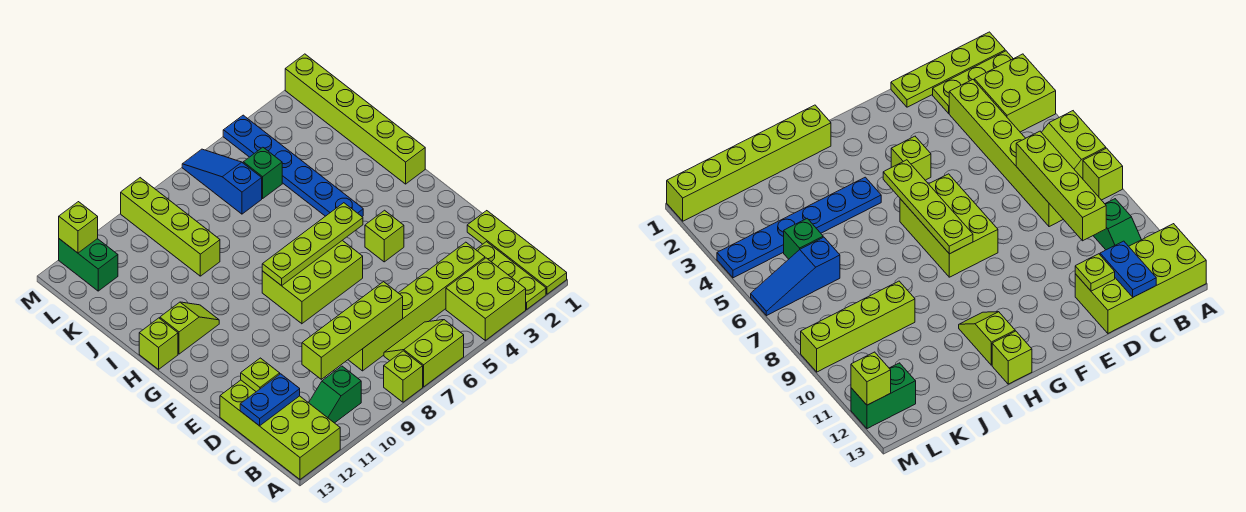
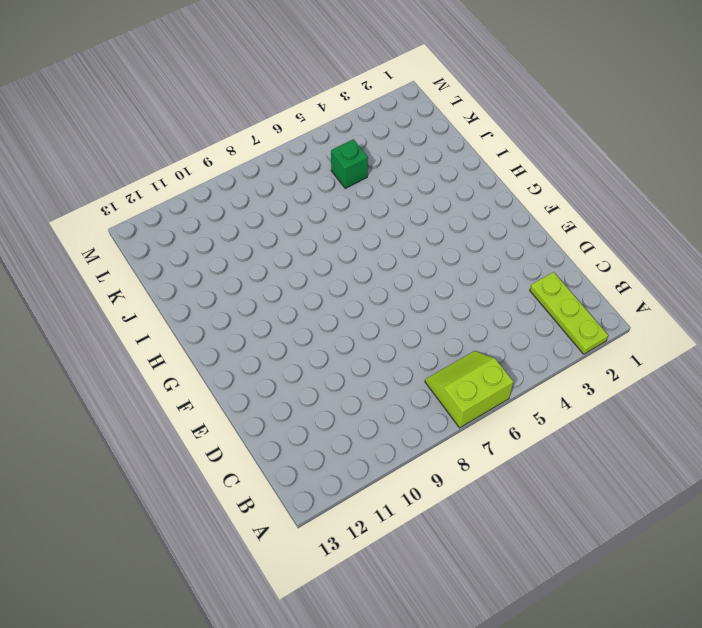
none -> lime plate A1:D1 level 1
none -> lime brick A3:B4 level 1
none -> lime brick A8 level 1

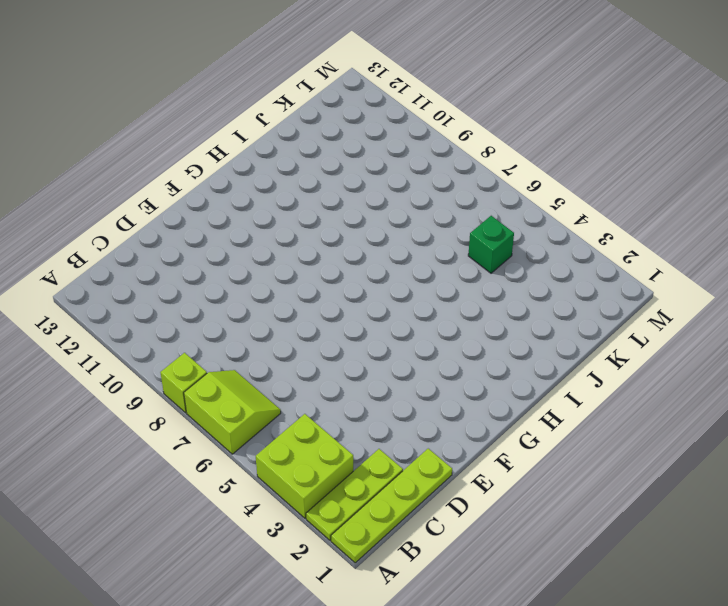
none -> lime brick A12:D13 level 1
none -> green slope B10:B11 level 1 top 10
none -> lime brick C3:C8 level 1

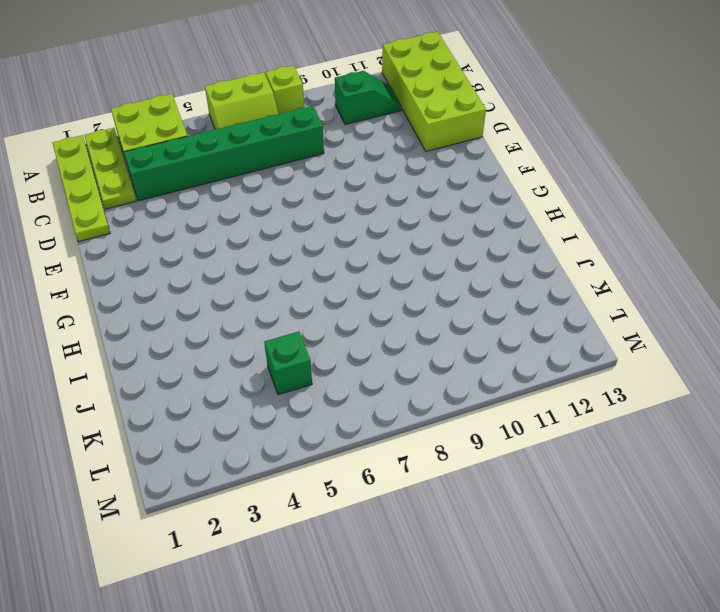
green brick C3:C8 level 1 -> lime brick C3:C8 level 1
none -> lime brick F4 level 1
none -> lime brick F6:G8 level 1
none -> lime brick H1:M1 level 1

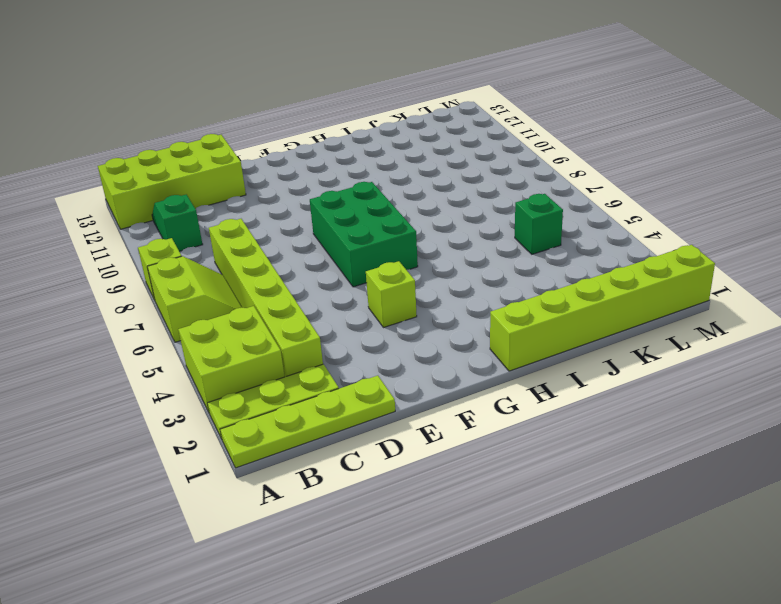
green brick F6:G8 level 1 -> lime brick F6:G8 level 1
none -> blue plate H4:M4 level 1
none -> lime slope H11:H12 level 1 top 12
none -> lime brick H13 level 1

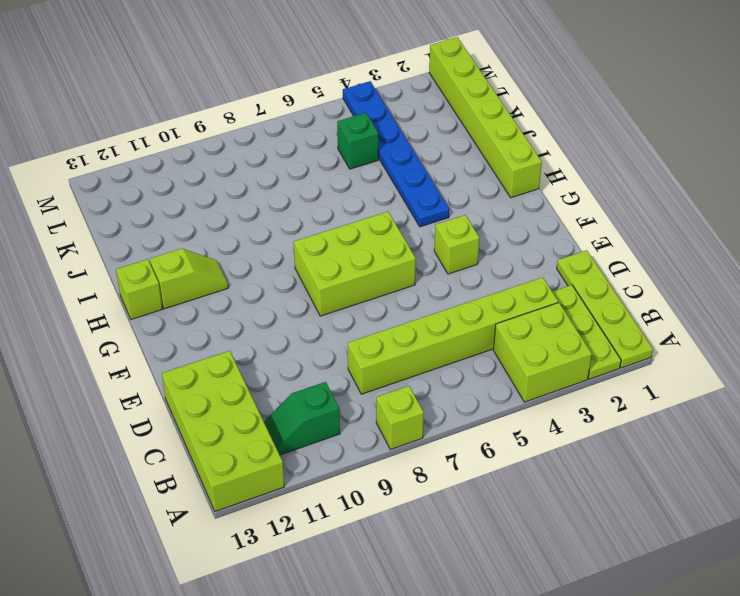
none -> lime slope A6:B7 level 1 top A
none -> lime brick J9:M9 level 1
none -> blue slope K6:M6 level 1 top K

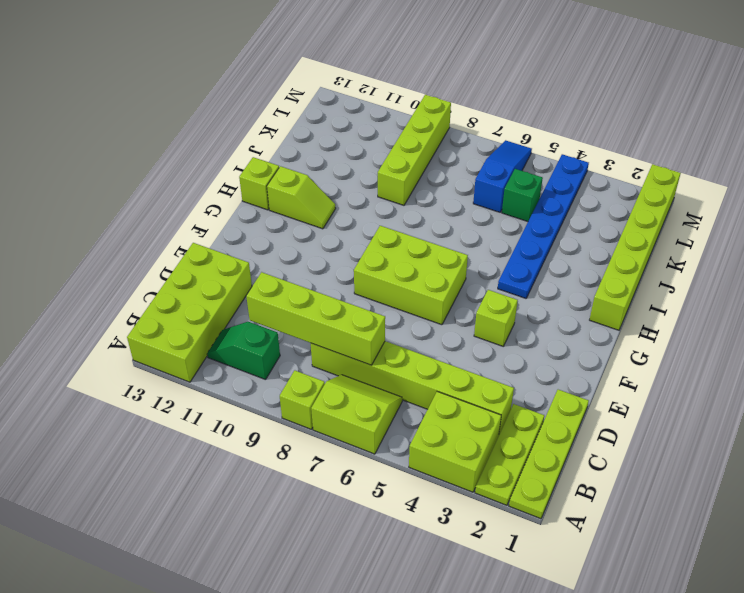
none -> green brick L12:M12 level 1
none -> blue plate C12:C13 level 2
none -> lime plate D12 level 2

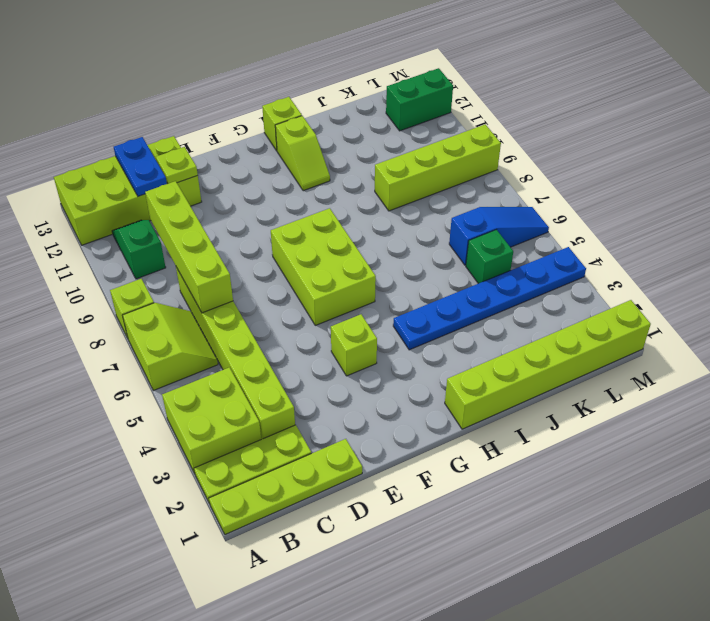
none -> lime plate G5:G8 level 2
none -> lime brick M12 level 2

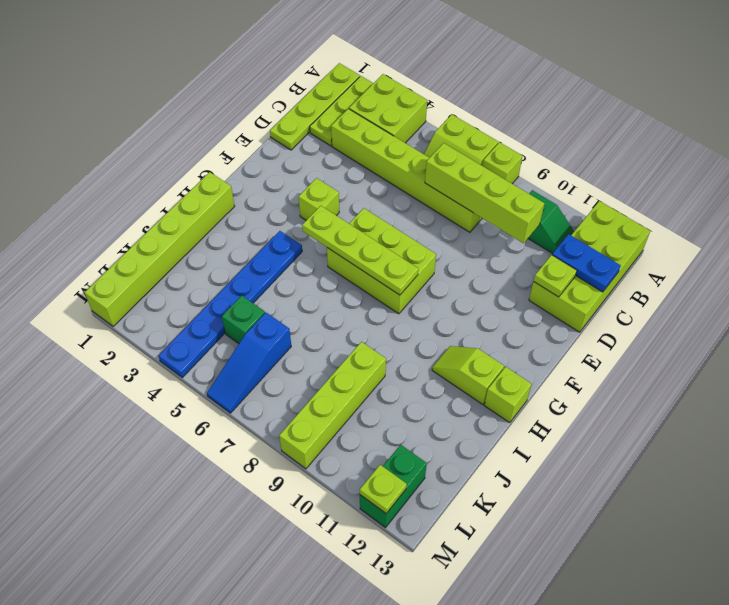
lime plate M12 level 2 -> lime brick M12 level 2

